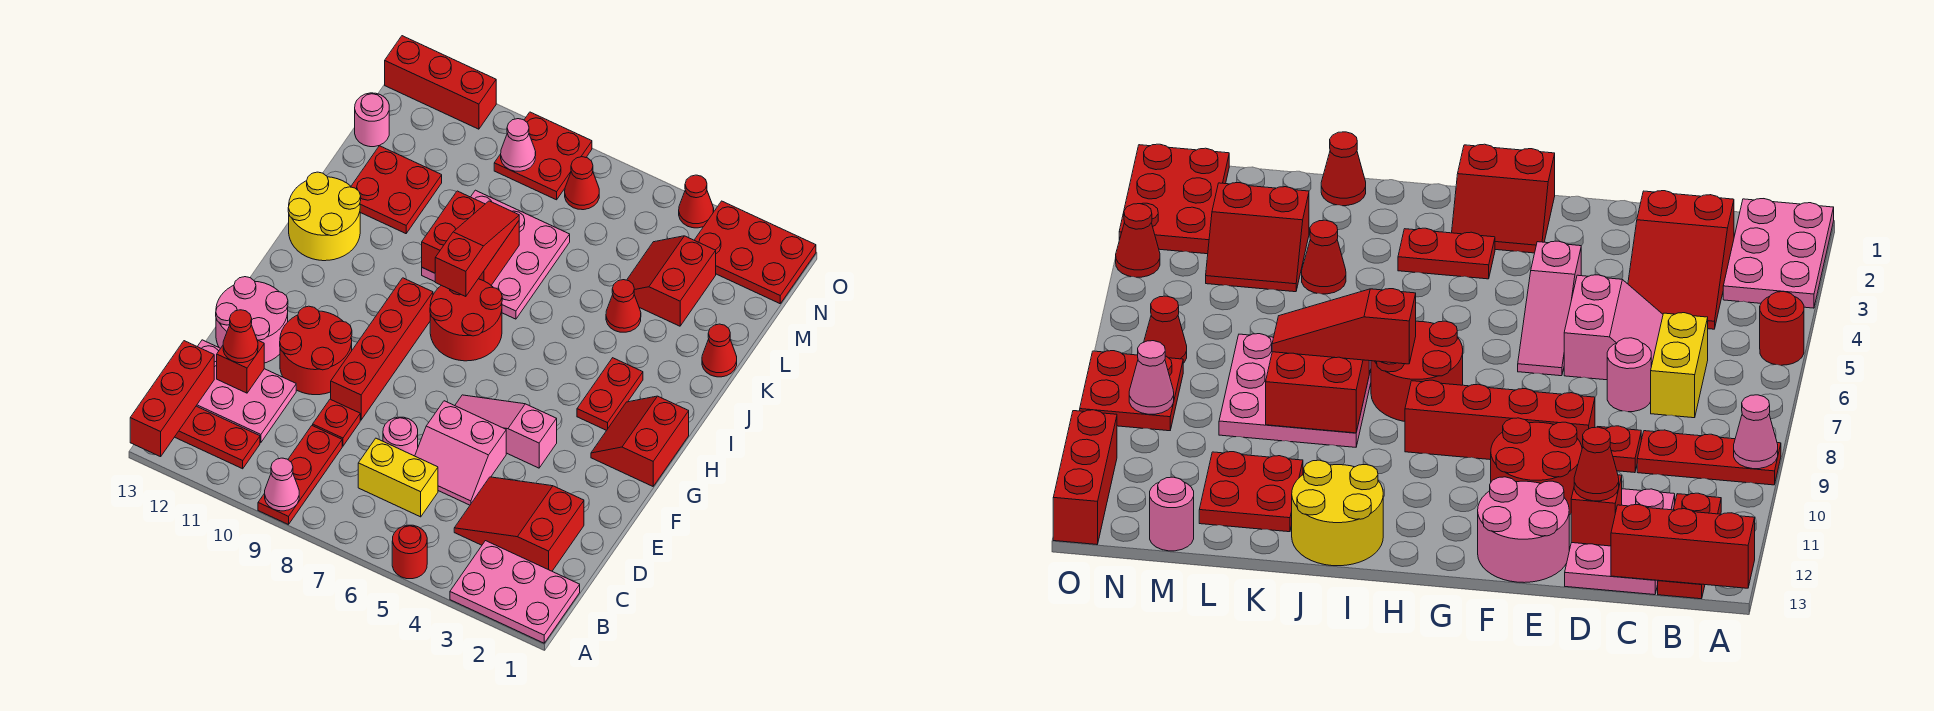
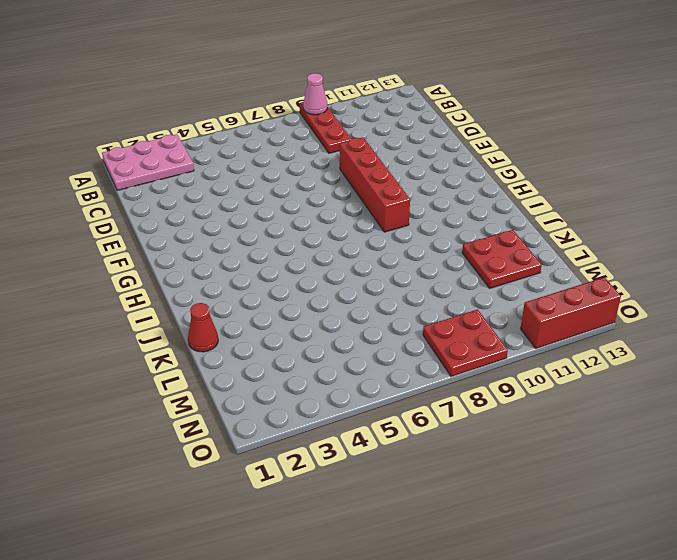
none -> red round brick A5 level 1
none -> red plate B11:B13 level 1
none -> red slope C2:D4 level 1 top 2
none -> yellow brick C6:C7 level 1

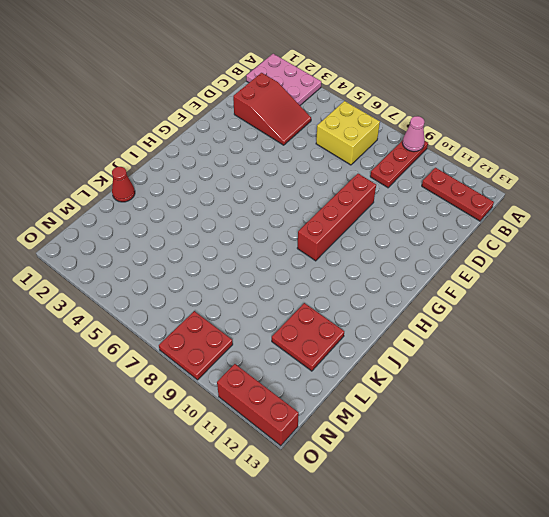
yellow brick B6:C7 level 1 -> yellow brick C6:C7 level 1
none -> red round brick A5 level 1
none -> pink plate C11:D13 level 1
none -> pink slope D5:E6 level 1 top E
none -> pink round brick D7 level 1

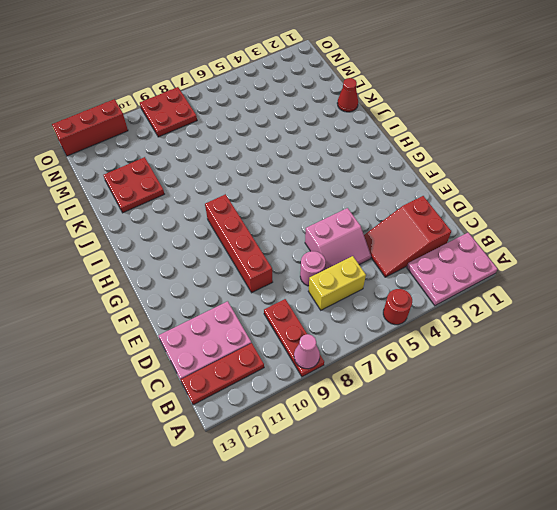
none -> red plate D9 level 1
none -> red round brick E10:F11 level 1
none -> pink round brick E12:F13 level 1
none -> pink slope F4:F6 level 1 top 4

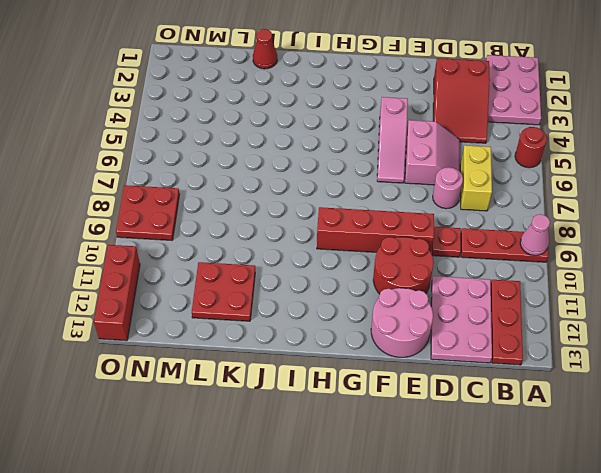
none -> red slope G1:H2 level 1 top 1
none -> red plate H3:I3 level 1
none -> red round brick H7:I8 level 1
none -> yellow round brick I12:J13 level 1

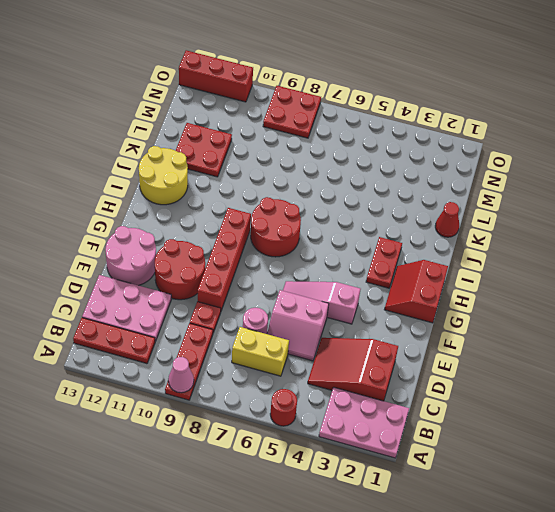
none -> pink plate J7:L9 level 1
none -> red cone K4 level 1
none -> red slope L3:M4 level 1 top 3
none -> pink round brick M13 level 1

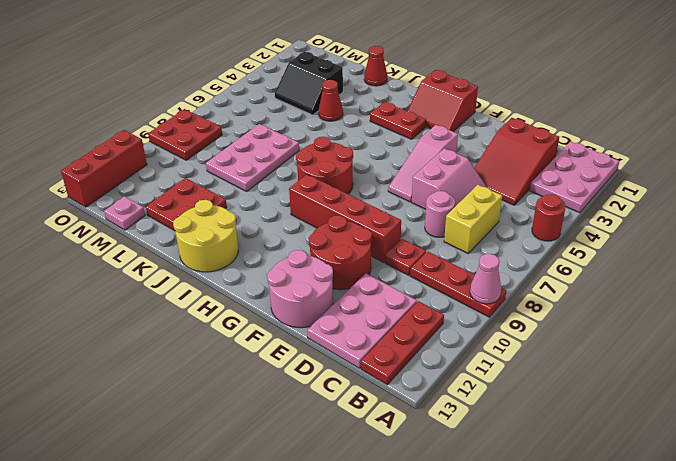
pink plate K7:L9 level 1 -> pink plate J7:L9 level 1
black slope L3:M4 level 1 top 3 -> red slope L3:M4 level 1 top 3
pink plate M13 level 1 -> pink round brick M13 level 1
none -> red plate N1:O3 level 1
none -> red cone N7 level 1
none -> red cone O4 level 1
none -> red brick A13:C13 level 2

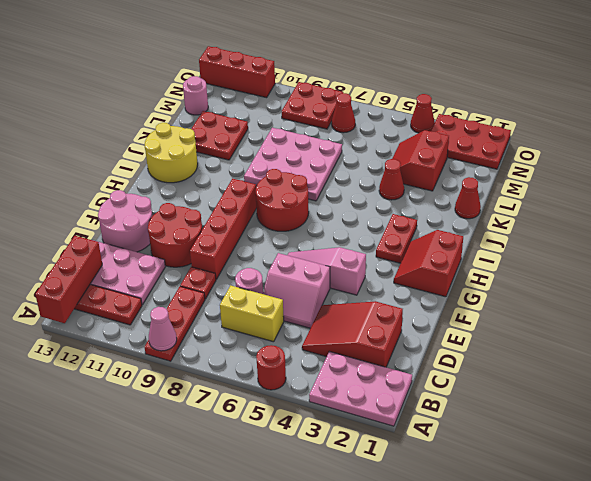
none -> red brick D12 level 2
none -> red brick J8:K9 level 2
none -> pink cone N9 level 2
none -> red cone D12 level 3

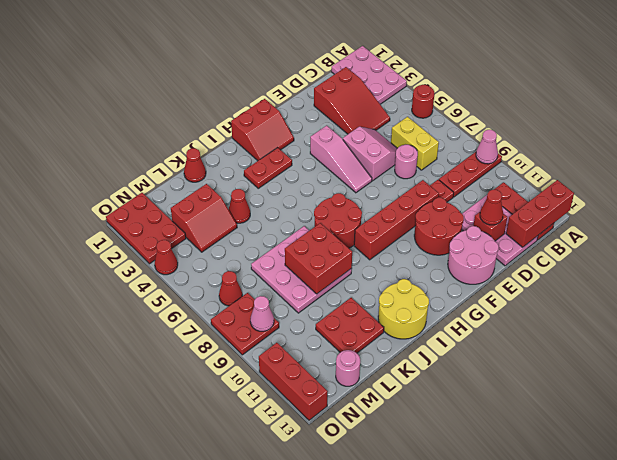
none -> red slope I8:K8 level 3 top I

